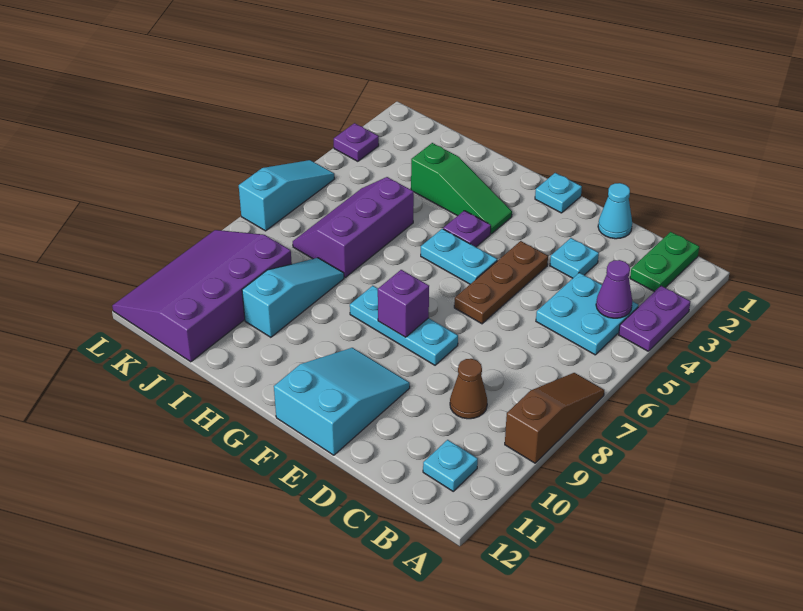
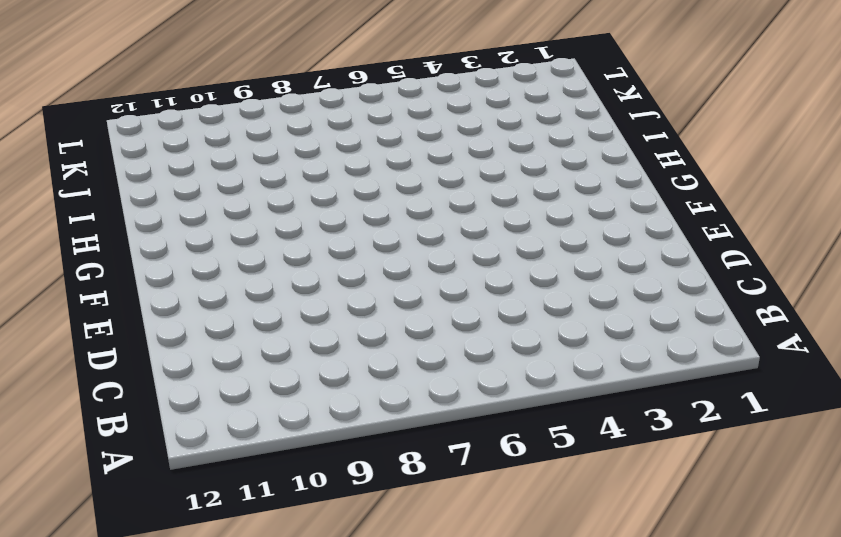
none -> purple plate A3:A4 level 1
none -> brown slope A7:A9 level 1 top 9
none -> green plate B1:B2 level 1

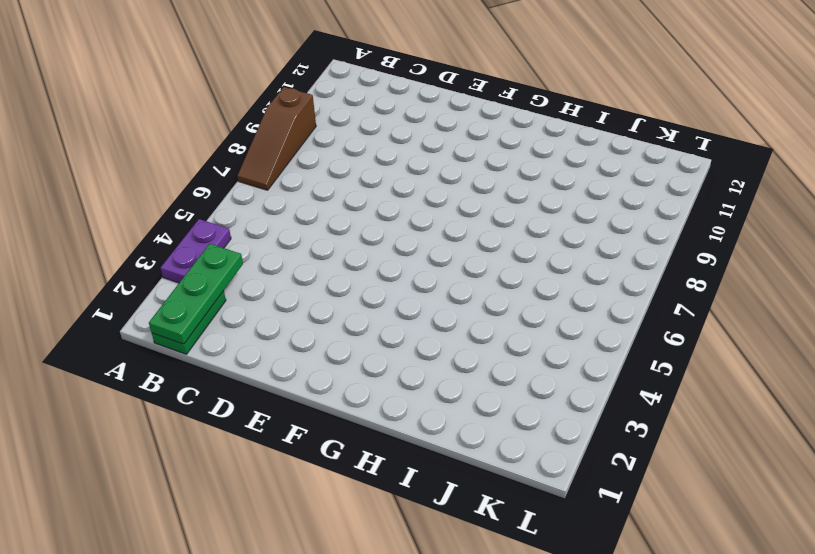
green plate B1:B3 level 2 -> none
none -> cyan plate B4:C5 level 1
none -> cyan plate B11 level 1
none -> brown cone C9 level 1

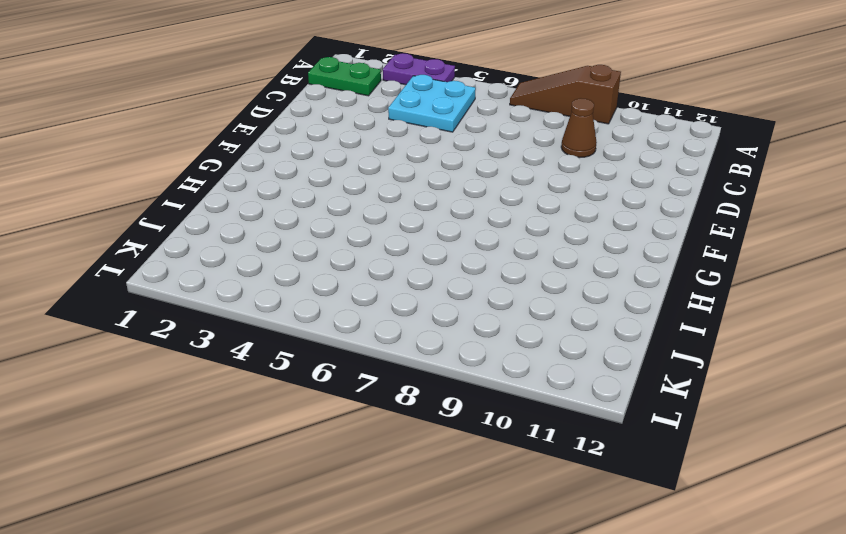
none -> cyan plate B11 level 1
none -> cyan cone D1 level 1
none -> cyan plate D3 level 1

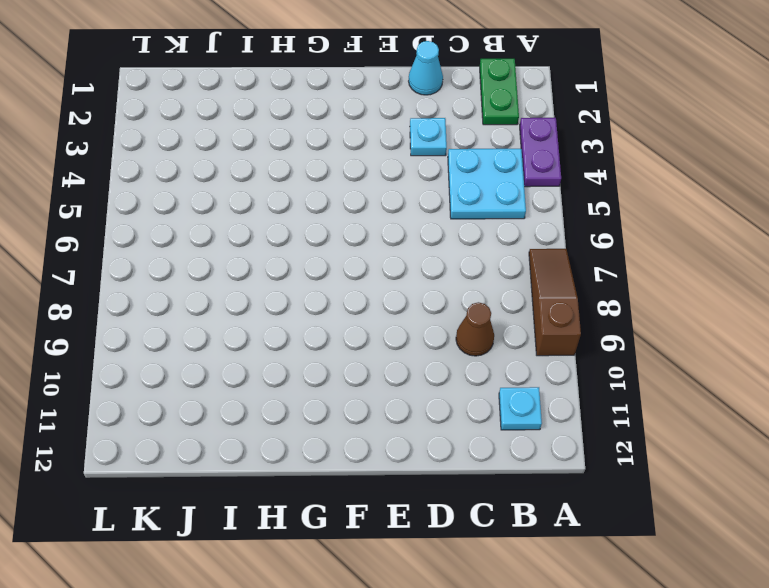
none -> brown plate E4:E6 level 1
none -> cyan plate E8:G8 level 1
none -> cyan slope E10:F12 level 1 top 12

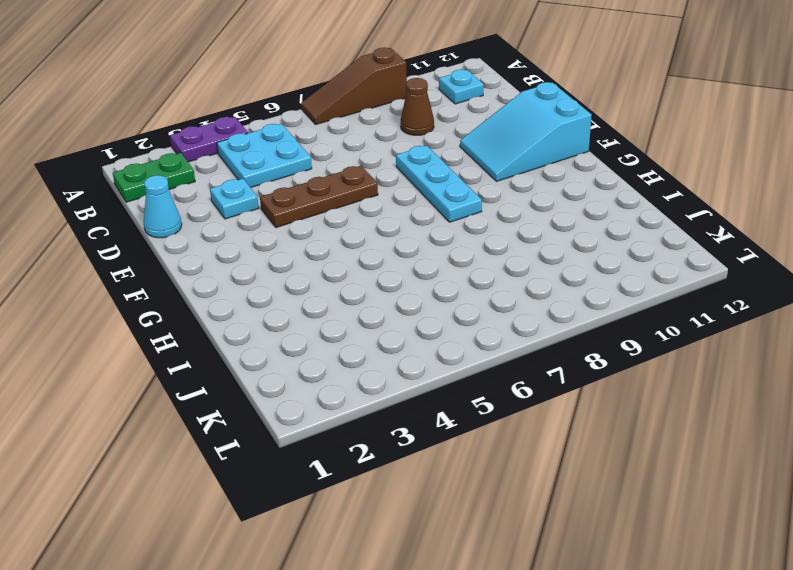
none -> cyan plate F1 level 1
none -> cyan plate F5:G5 level 1
none -> green slope G3:I3 level 1 top I

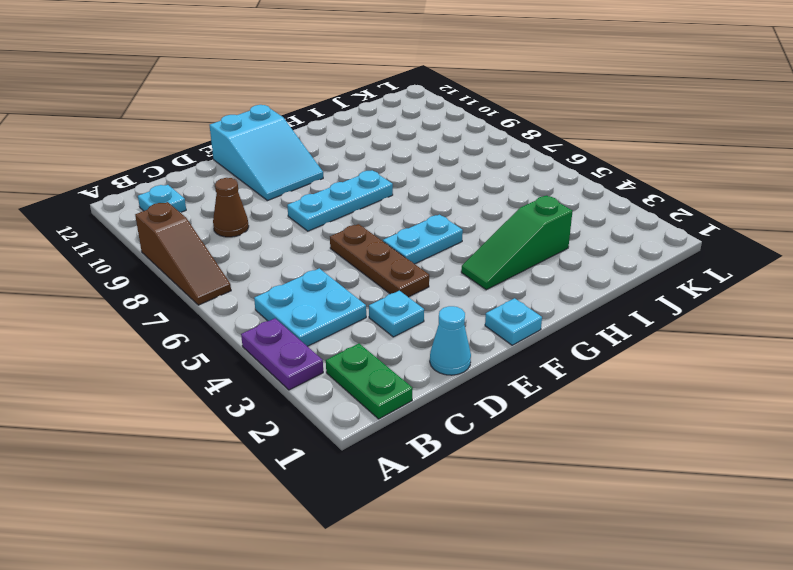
none -> purple plate G4 level 1
none -> purple slope I5:J7 level 1 top I
none -> cyan slope I8:I10 level 1 top 10

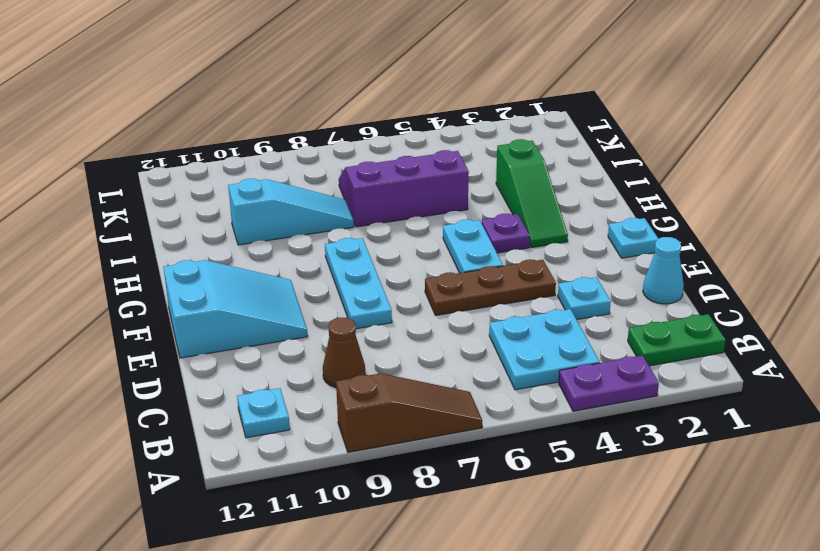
none -> purple slope J9:L12 level 1 top J
none -> purple plate L3 level 1
none -> cyan slope L5:L7 level 1 top 7

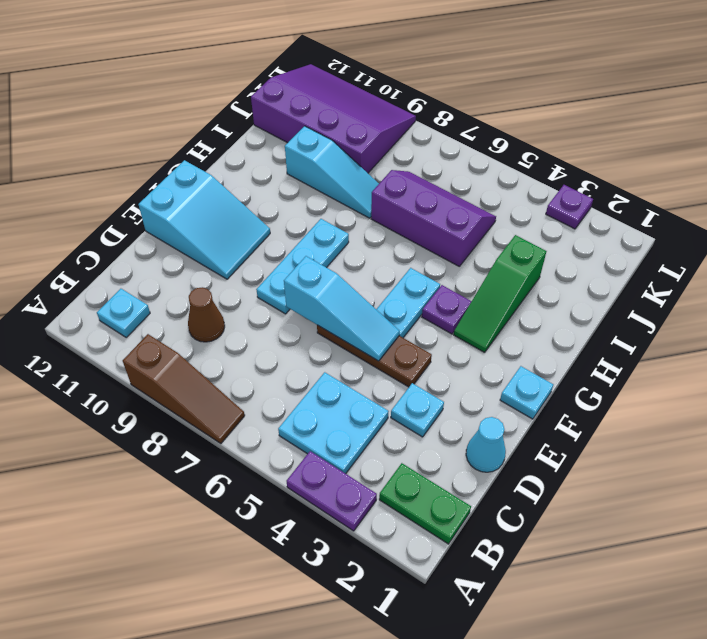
cyan slope E5:E7 level 2 top 7 -> cyan slope L5:L7 level 1 top 7
none -> purple cone B4 level 2
none -> purple brick F8 level 2

